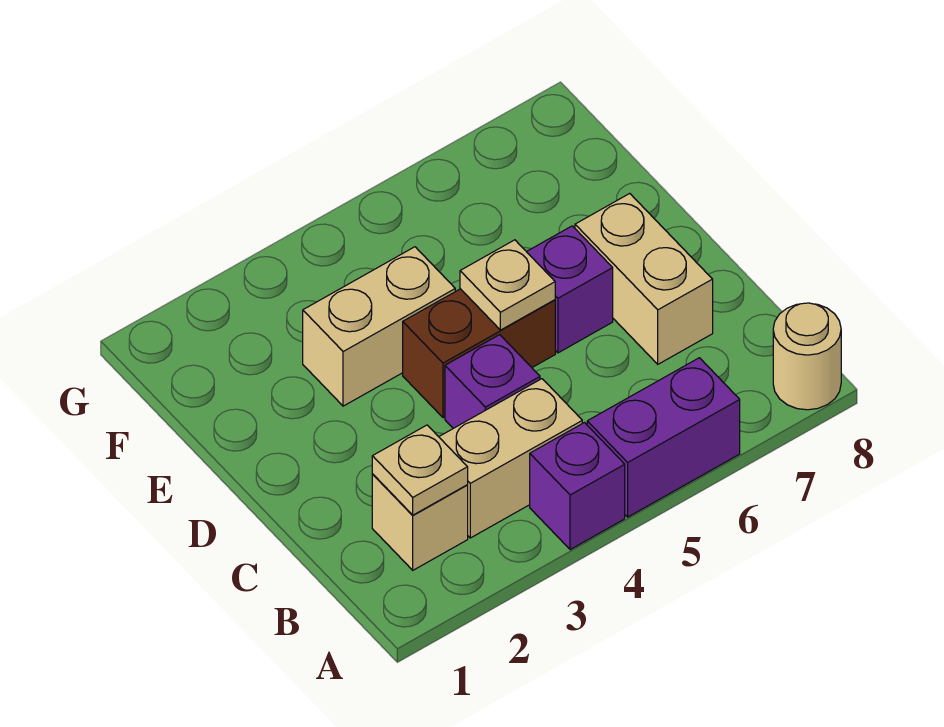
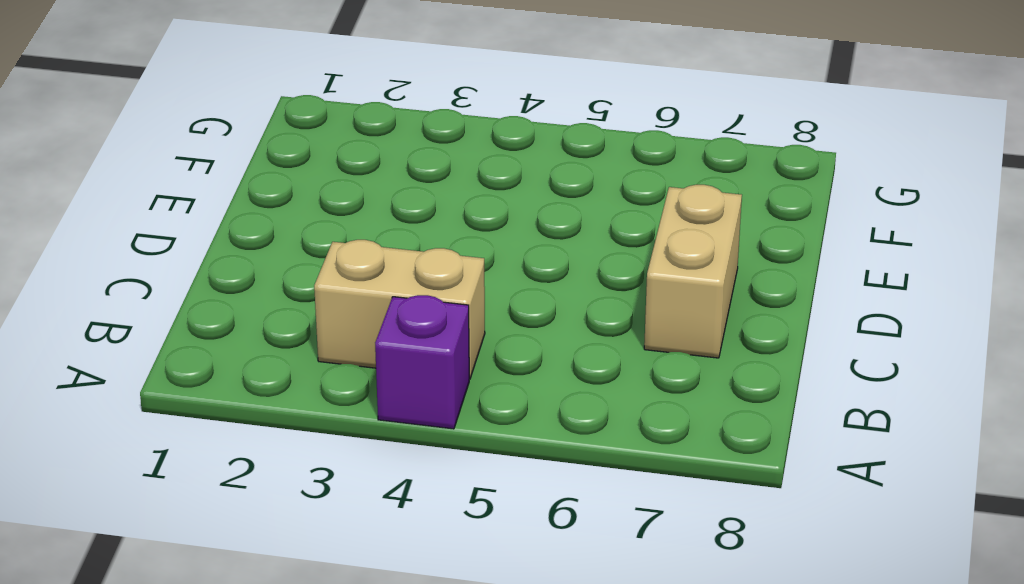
none -> purple brick A5:A6 level 1
none -> tan round brick A8 level 1
none -> tan brick B2 level 1

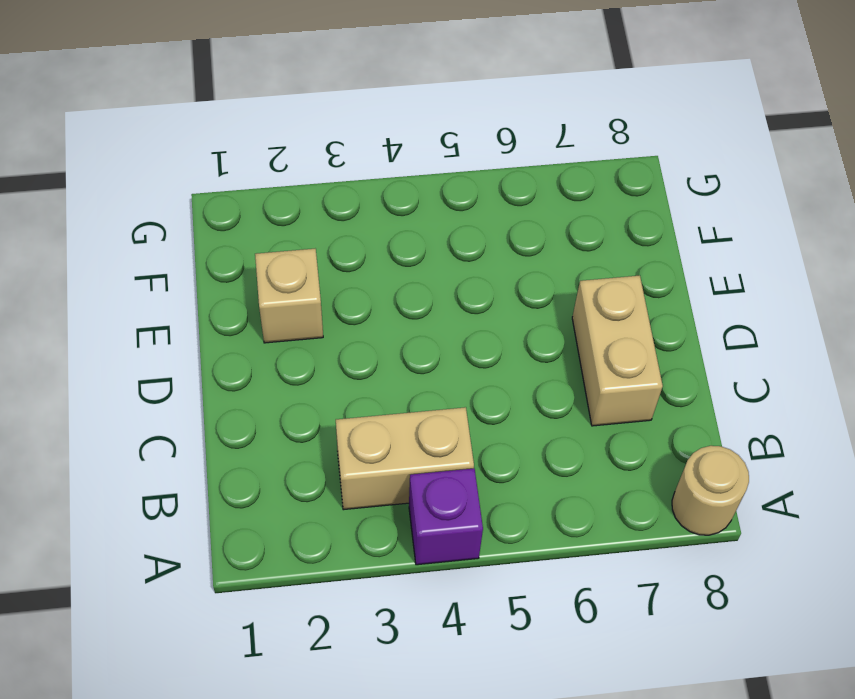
tan brick E2 level 1 -> tan brick B2 level 1
none -> purple brick A5:A6 level 1
none -> purple brick C4 level 1
none -> brown brick D4:D5 level 1

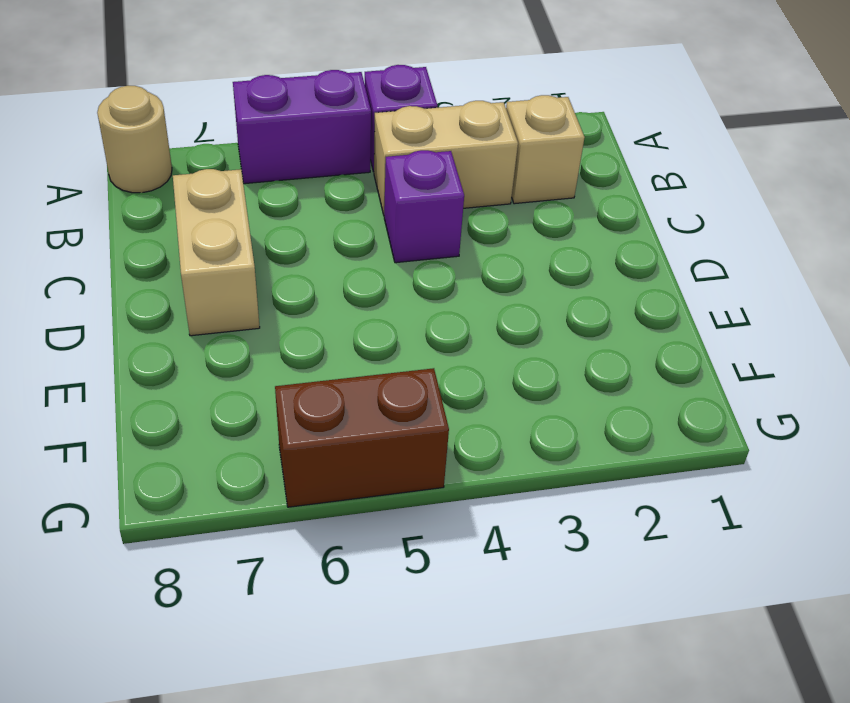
brown brick G5:G6 level 1 -> brown brick D4:D5 level 1
none -> purple brick D6 level 1
none -> tan brick E3:E4 level 1
none -> tan plate B2 level 2

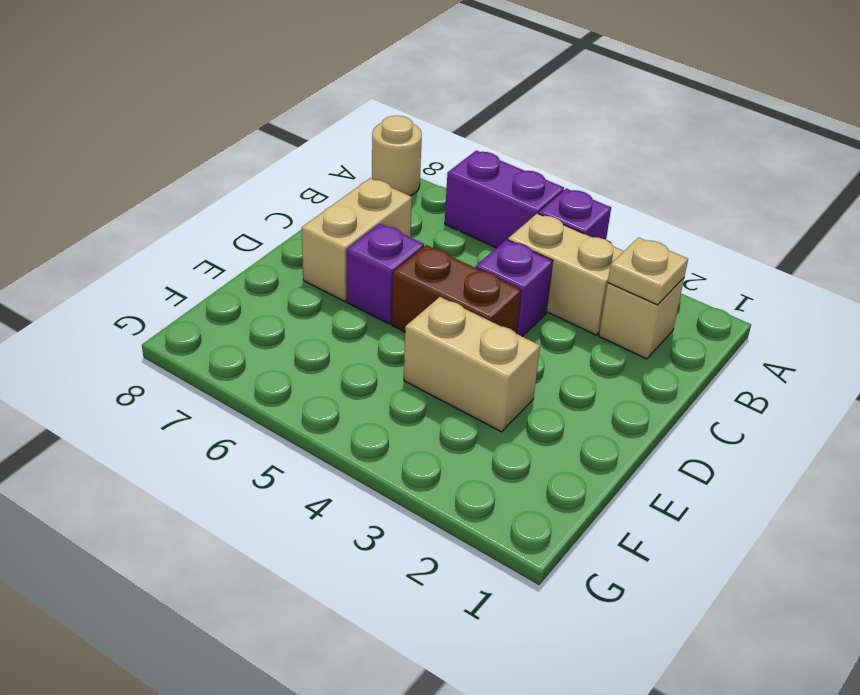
none -> tan plate D5 level 2

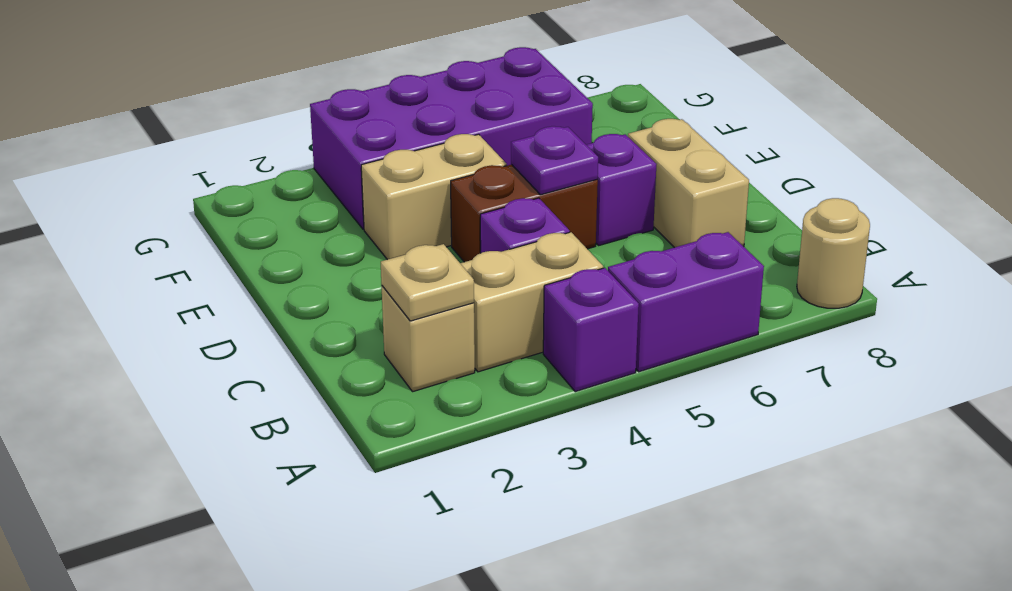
purple plate D5 level 2 -> tan plate D5 level 2
purple brick F3:G6 level 1 -> none

